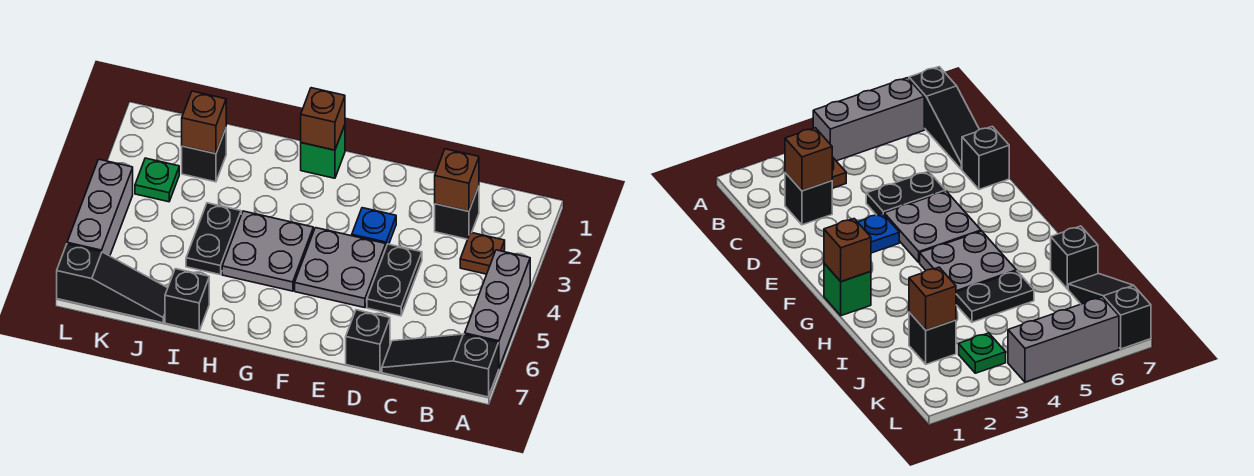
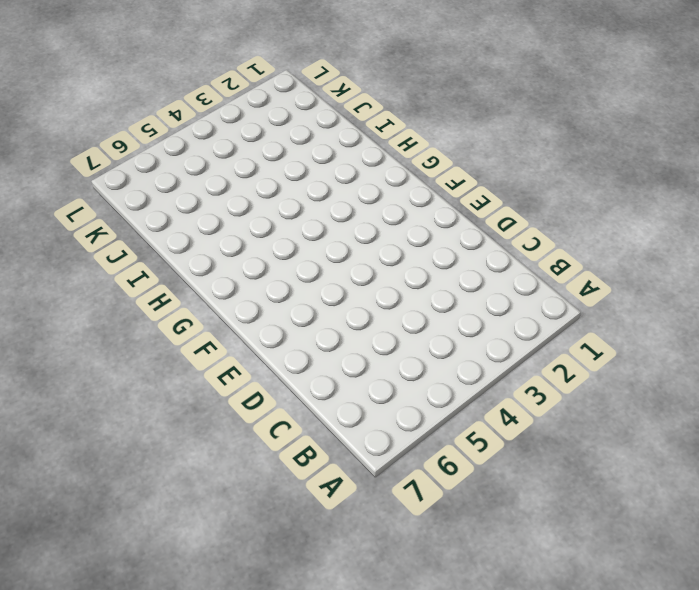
none -> grey brick A4:A6 level 1
none -> black slope A7:C7 level 1 top A
none -> brown plate B3 level 1

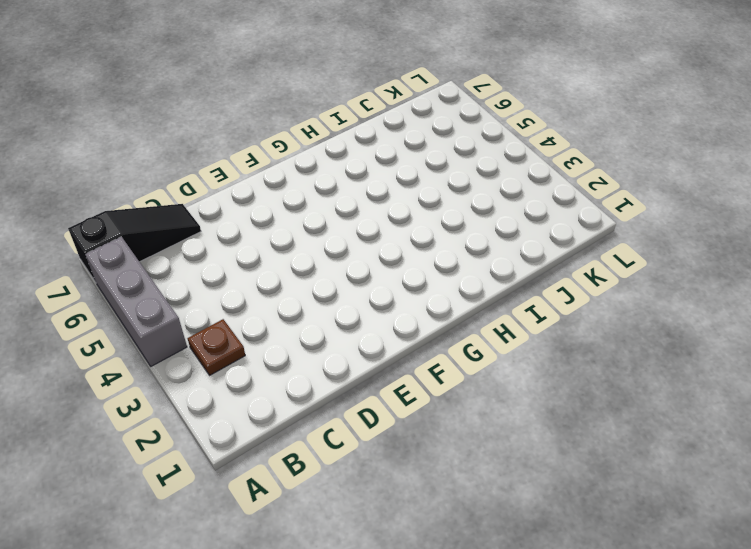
none -> black brick C2 level 1
none -> black plate D4:D5 level 1
none -> black brick D7 level 1

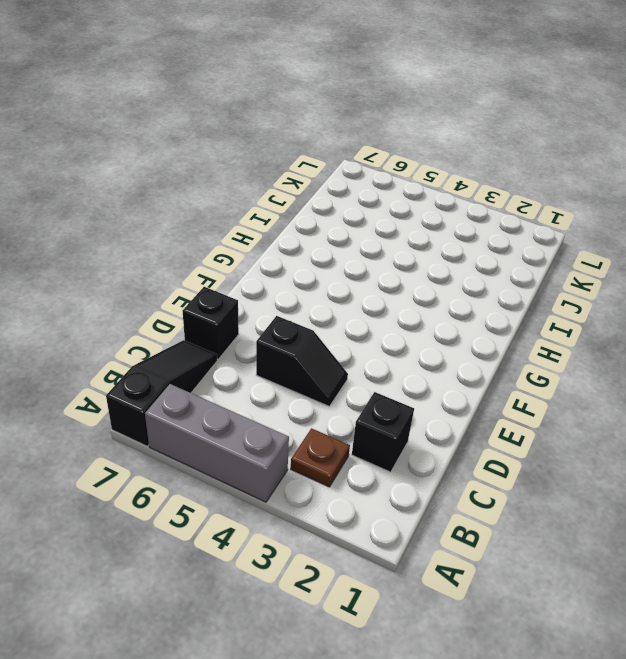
black slope D4:D5 level 1 top 5 -> black plate D4:D5 level 1
none -> blue plate E3 level 1
none -> grey plate E4:F5 level 1
none -> green brick G1 level 1

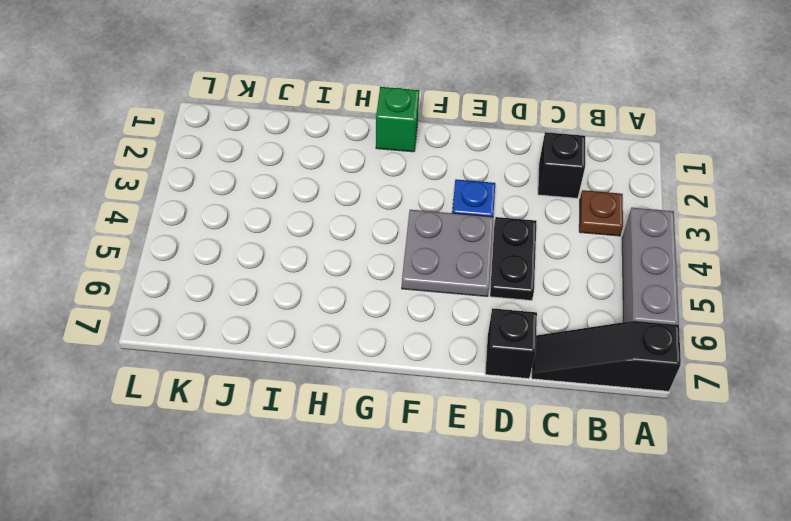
none -> grey plate G4:H5 level 1
none -> black plate I4:I5 level 1
none -> black brick I7 level 1

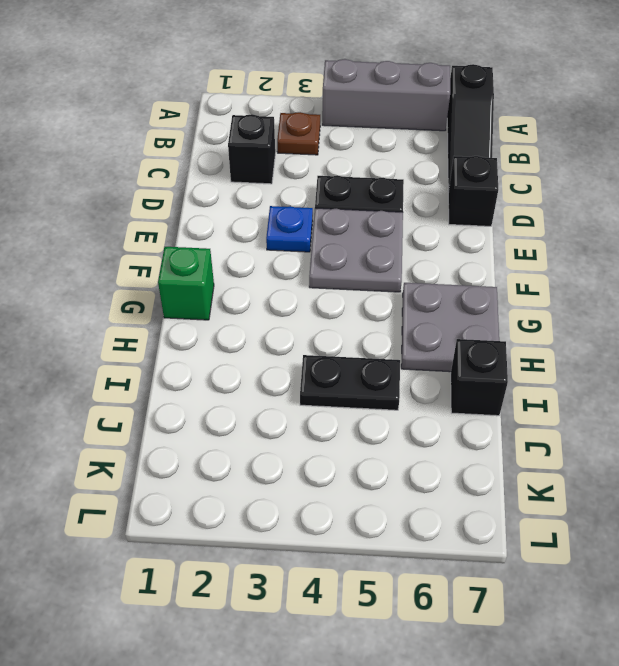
grey plate G6:H7 level 1 -> grey plate G4:H5 level 1
none -> black brick J2 level 1
none -> black slope J7:L7 level 1 top L
none -> green plate K3 level 1

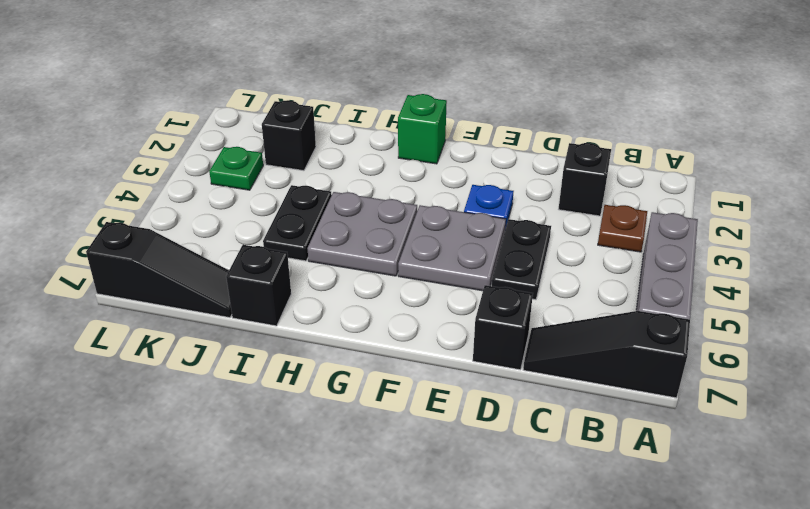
none -> grey brick L4:L6 level 1
none -> brown brick C2 level 2
none -> brown brick G1 level 2

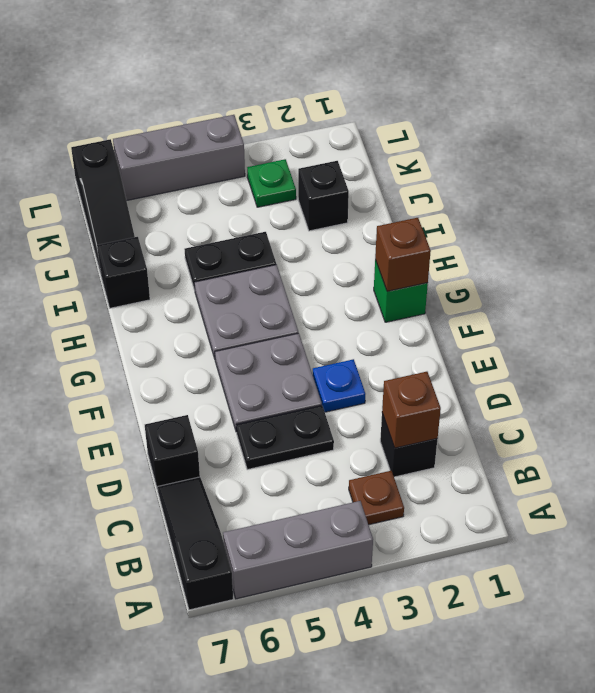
none -> brown brick J2 level 2

